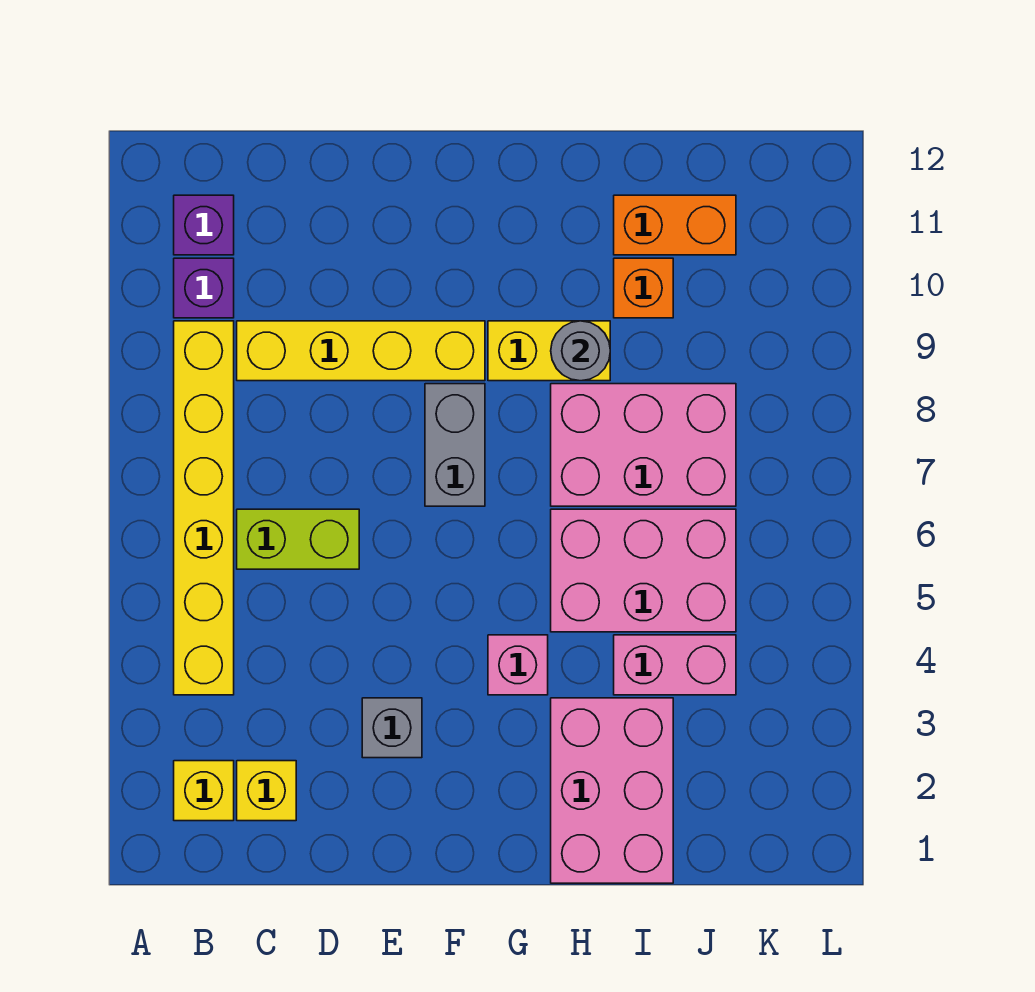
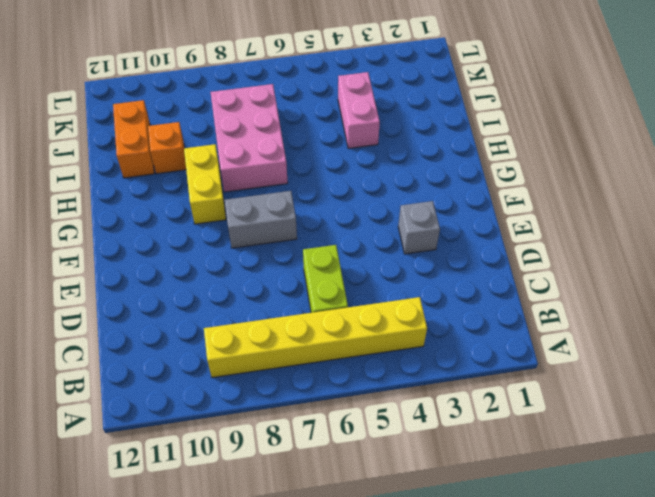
none -> yellow brick B2 level 1
none -> purple brick B10 level 1
none -> purple brick B11 level 1

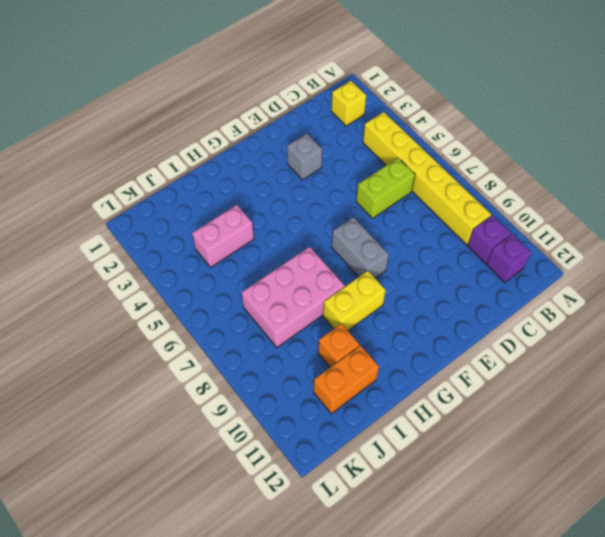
none -> yellow brick C2 level 1
none -> yellow brick C9:F9 level 1
none -> pink brick G4 level 1

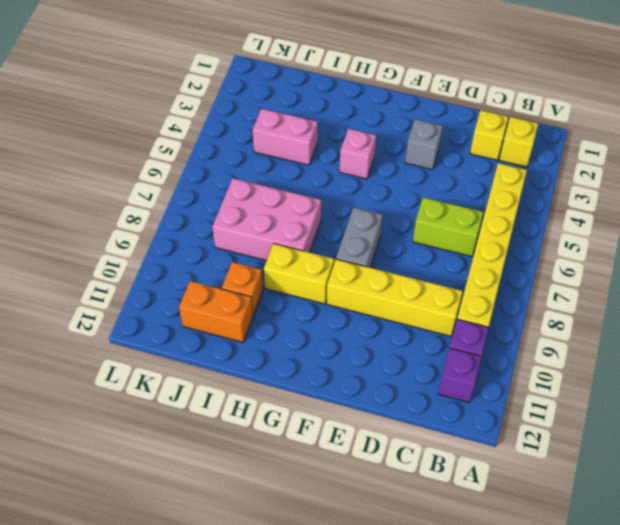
none -> pink brick H1:I3 level 1
none -> pink brick H5:J6 level 1
none -> grey round brick H9 level 2

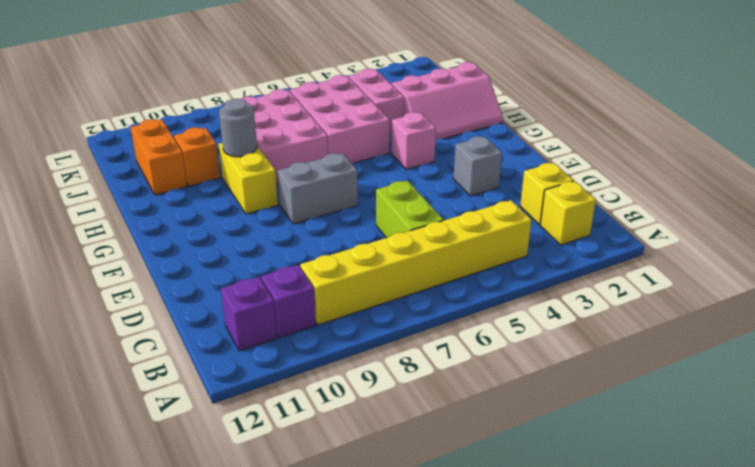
pink slope H1:I3 level 1 top I -> pink brick H1:I3 level 1
none -> yellow brick C9:F9 level 1

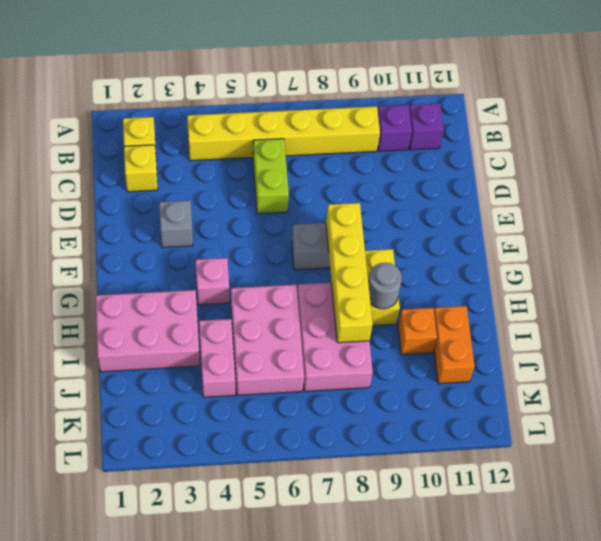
yellow brick F8:I8 level 2 -> yellow brick C9:F9 level 1

